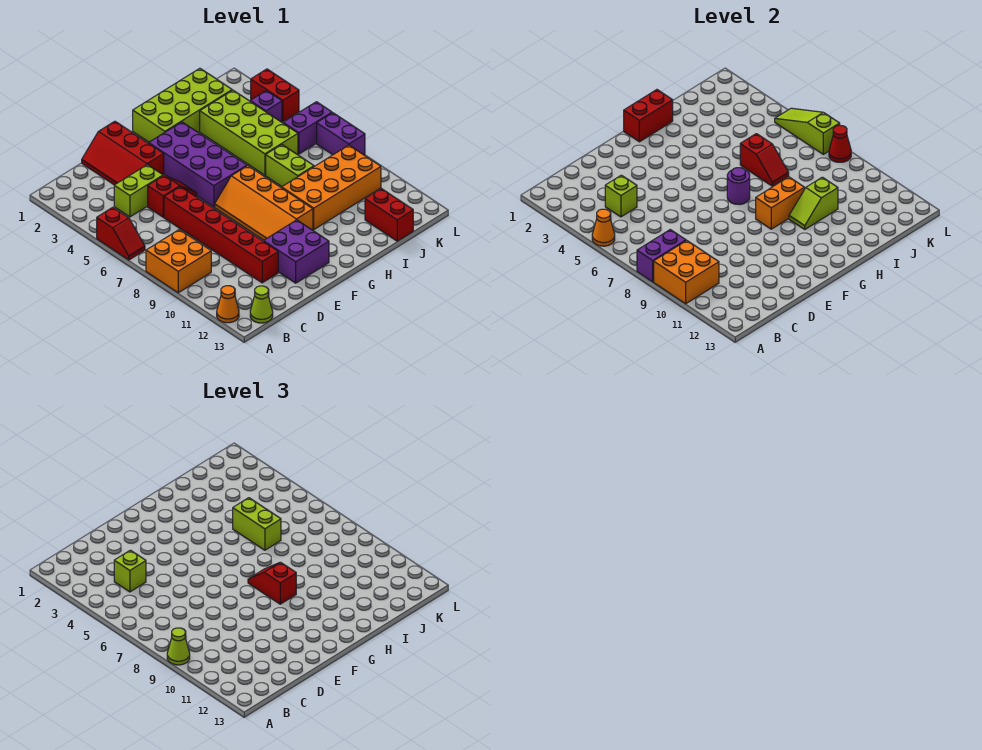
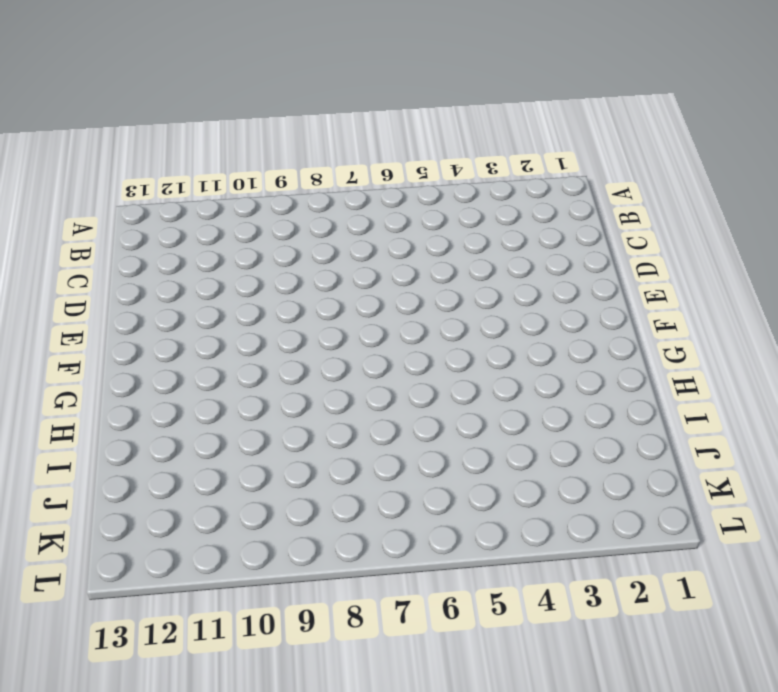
none -> red slope A5:A6 level 1 top 5
none -> orange brick A8:B9 level 1
none -> orange cone A12 level 1
none -> lime cone B13 level 1

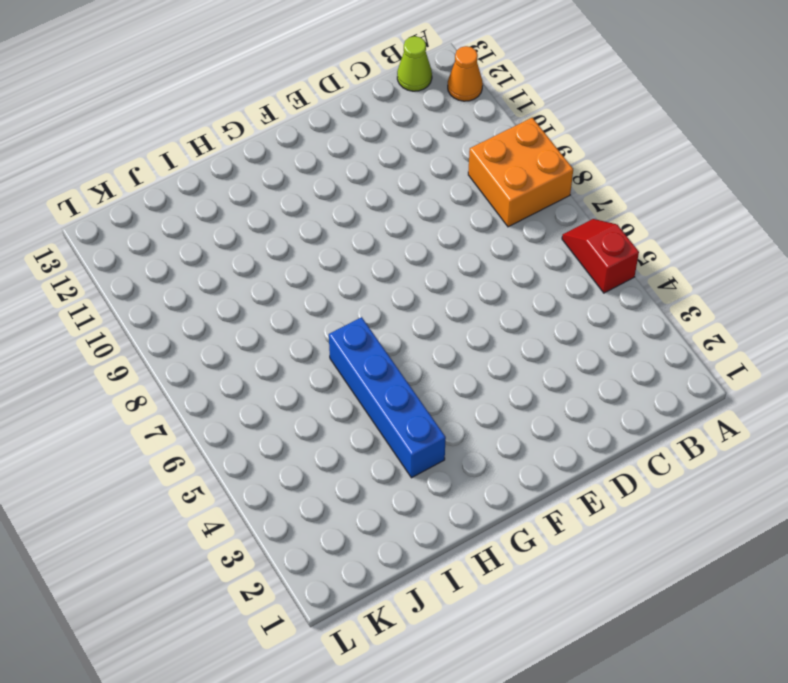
blue brick H3:H6 level 1 -> none
none -> lime brick C4:D4 level 1
none -> red slope D1:E3 level 1 top E
none -> red slope D5:E5 level 1 top D
none -> red brick D6:D11 level 1

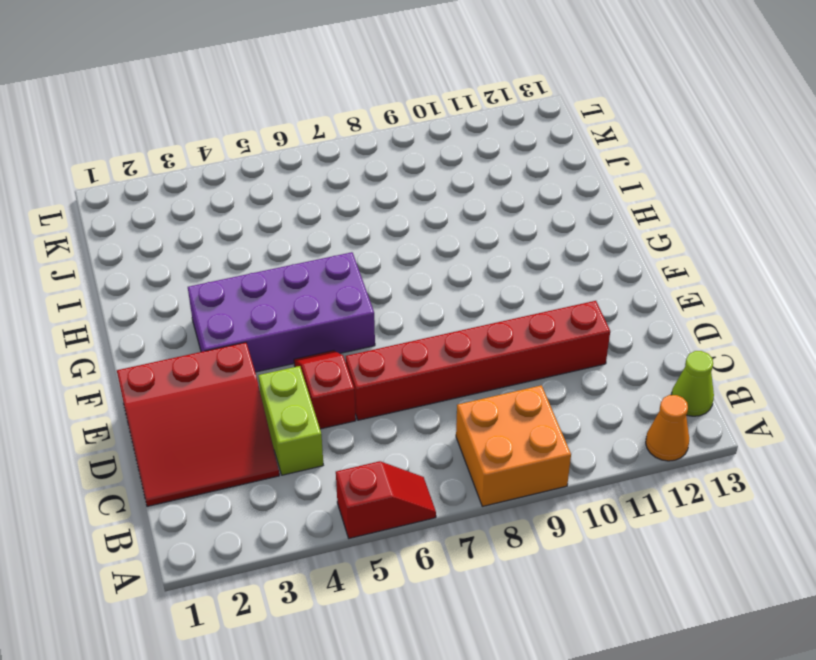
red slope C1:E3 level 1 top E -> red slope D1:E3 level 1 top E
none -> purple brick E11:F12 level 1
none -> orange slope F7:G10 level 1 top G
none -> lime brick G1:J2 level 1
none -> orange brick H9:K10 level 1

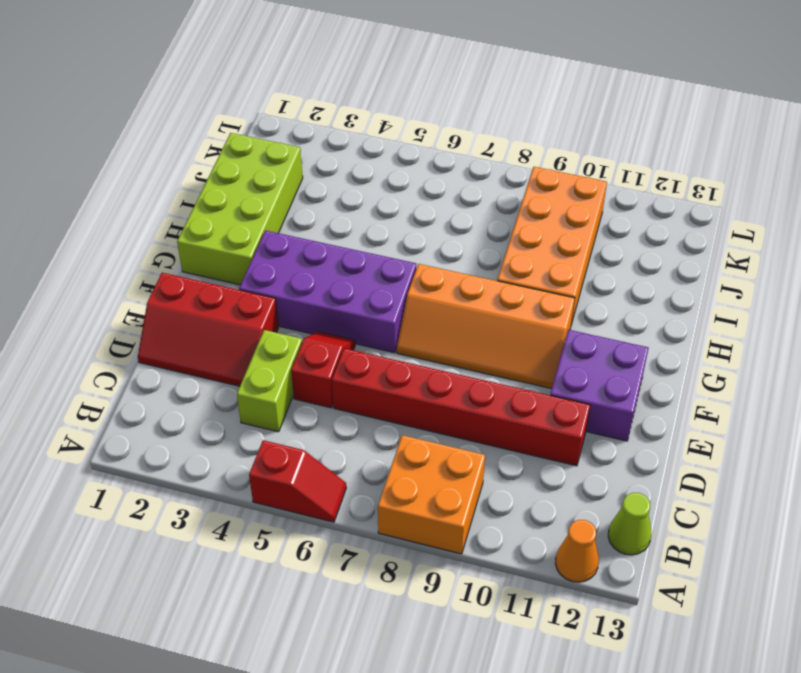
none -> lime brick I3:J6 level 1
none -> lime brick I7:I8 level 1
none -> red brick J12:J13 level 1
none -> purple brick K4 level 1

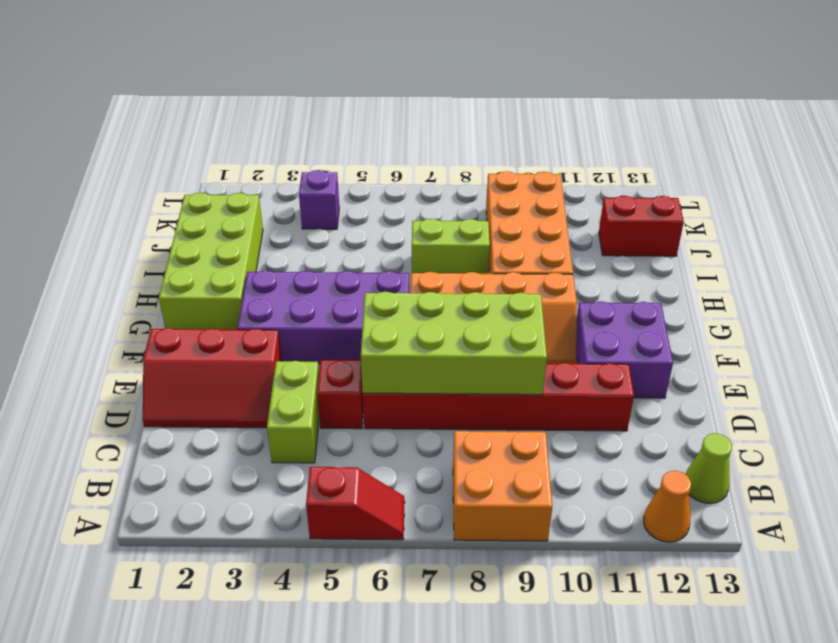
lime brick D6:E9 level 2 -> lime brick I3:J6 level 1
none -> purple brick K6:L6 level 1
none -> red brick L3:L4 level 1
none -> purple brick L7:L8 level 1
none -> orange cone A5 level 2

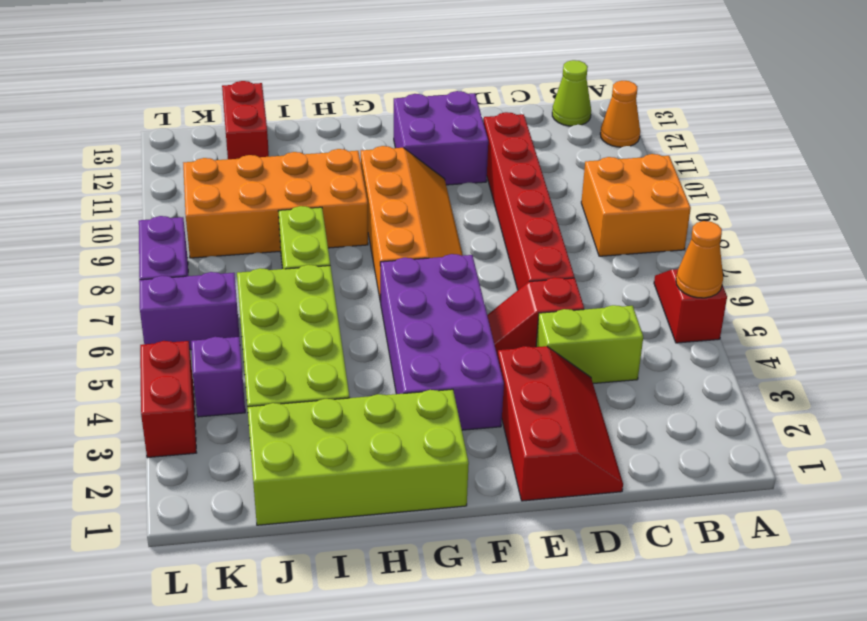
none -> purple brick A8:B8 level 2
none -> orange brick A9:B10 level 2
none -> lime brick C4 level 2
none -> red brick G1:H1 level 2

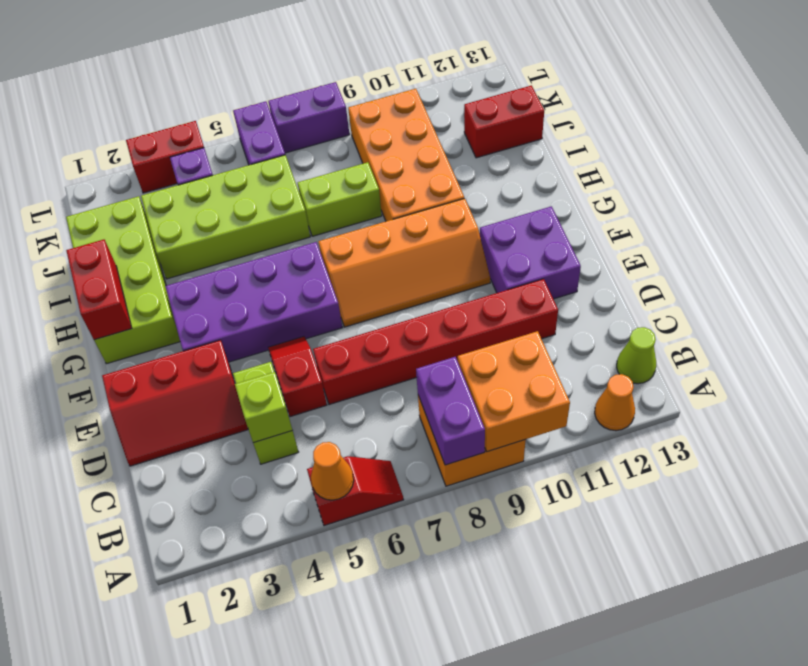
none -> purple round brick G7 level 2
none -> orange brick G9:H9 level 2
none -> lime slope H10:I10 level 2 top I
none -> red slope I6:I7 level 2 top 6

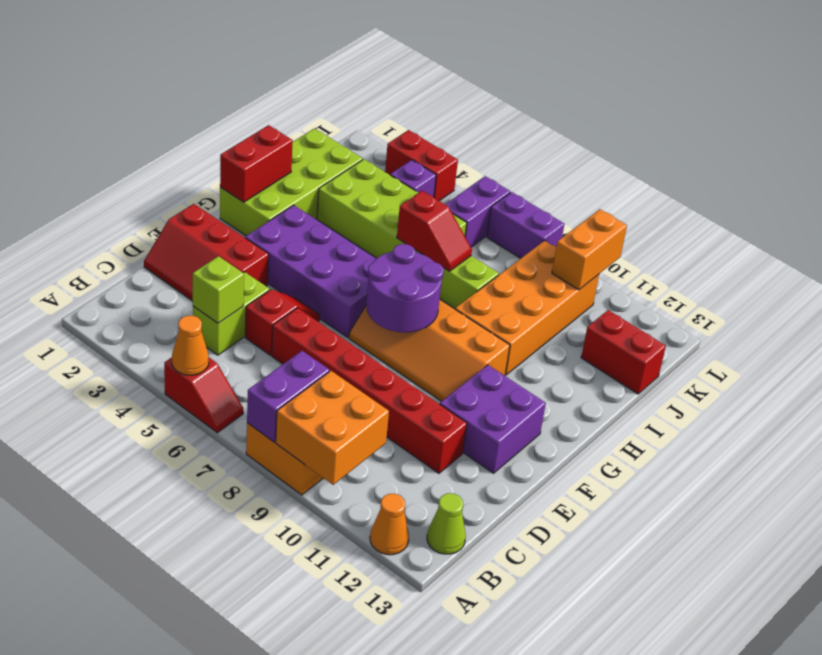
purple round brick F7:G8 level 2 -> purple round brick G7 level 2
orange brick K10:L10 level 2 -> orange brick G9:H9 level 2
none -> lime slope H10:I10 level 2 top I
none -> lime slope L5:L7 level 2 top 7
none -> red cone L8 level 2
none -> lime cone A9 level 3

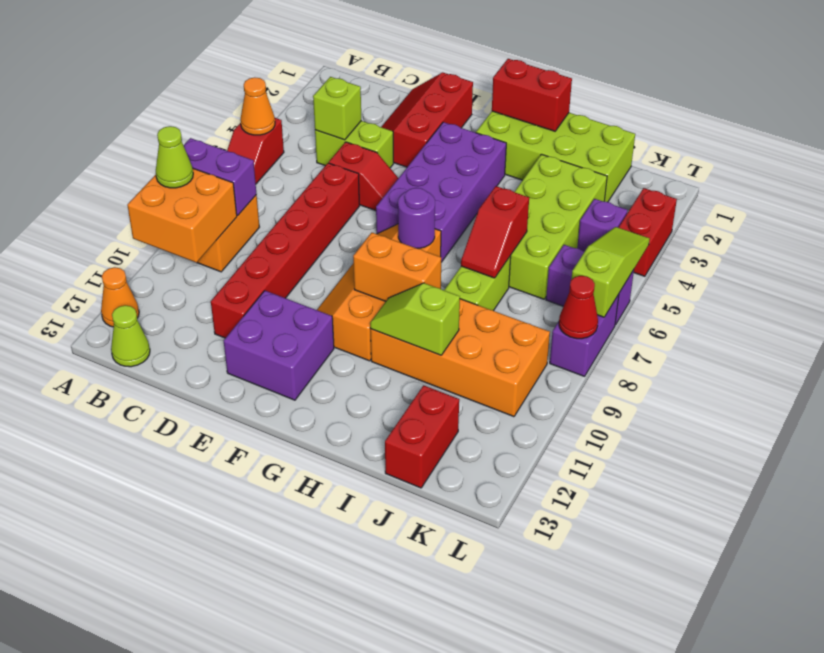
none -> lime brick C4 level 3
none -> red slope G8:G9 level 3 top 9
none -> lime brick I5:I6 level 3

